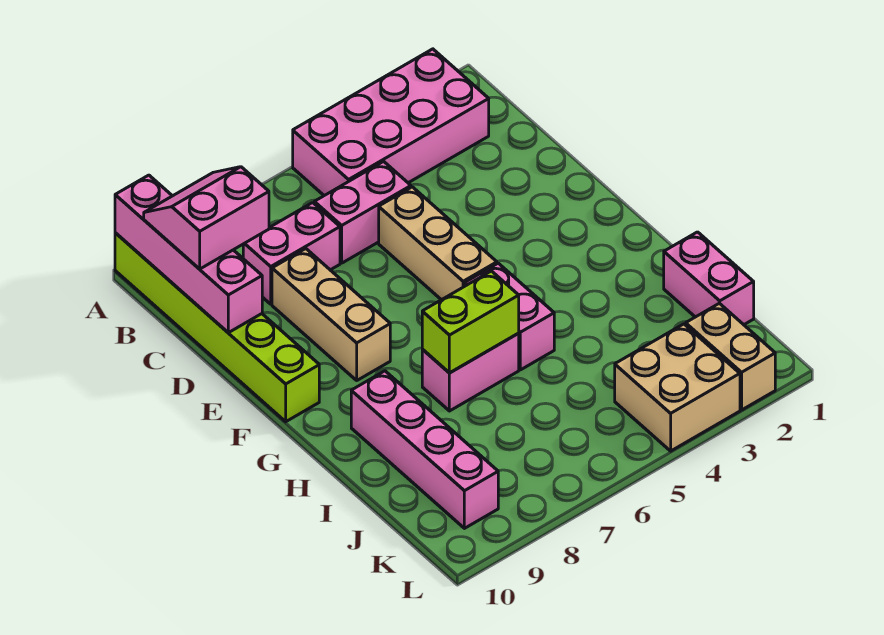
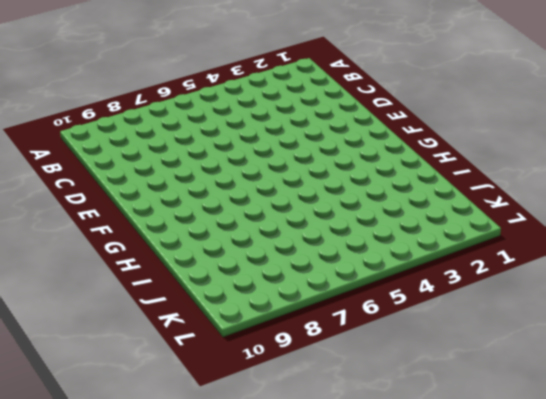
none -> pink brick A2:B5 level 1
none -> lime brick A10:F10 level 1
none -> pink brick C5:C6 level 1

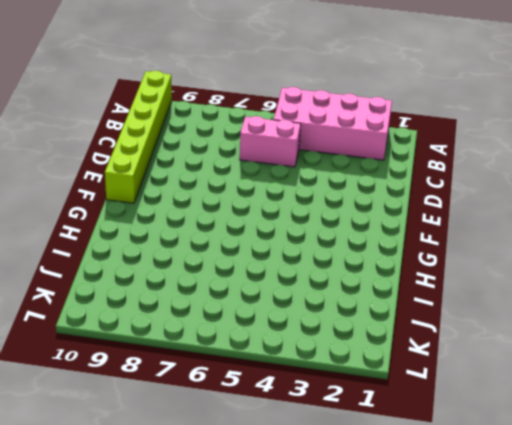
none -> pink brick C7:C8 level 1
none -> tan brick D5:F5 level 1
none -> tan brick D8:F8 level 1

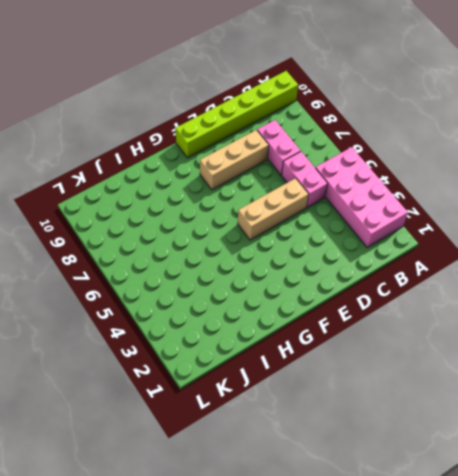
none -> pink brick G5:H5 level 1
none -> pink brick H6:H7 level 1
none -> pink brick H9:K9 level 1

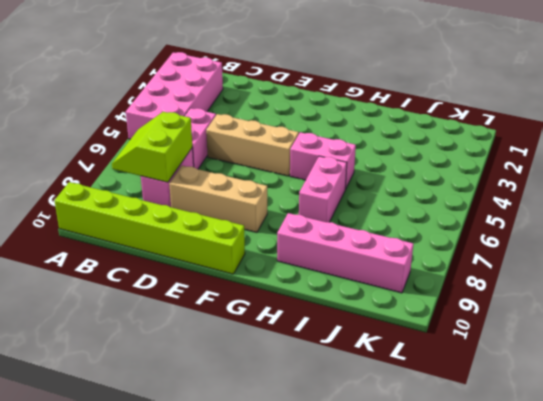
lime slope B7:C8 level 2 top C -> none
none -> pink brick I1:J1 level 1
none -> tan brick K2:L2 level 1
none -> tan brick K3:L4 level 1

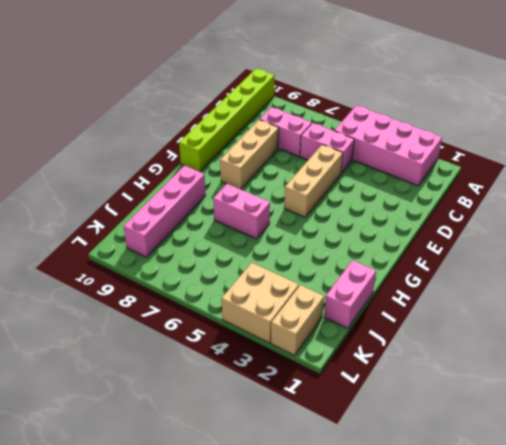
none -> pink brick G5:H5 level 1
none -> pink brick A10:D10 level 2
none -> lime brick H6:H7 level 2

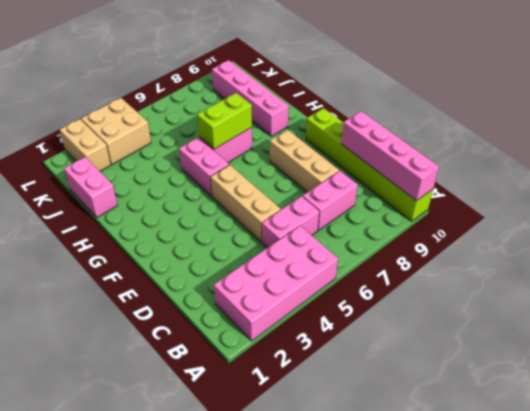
none -> pink slope B9:C10 level 3 top C

